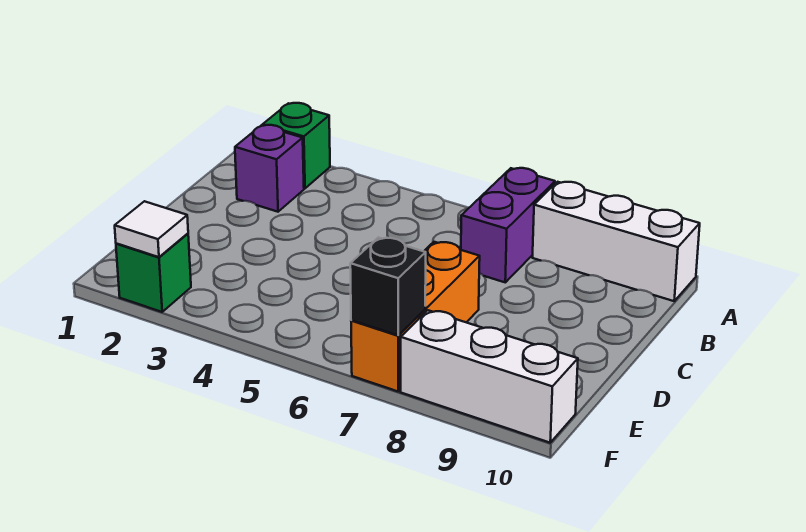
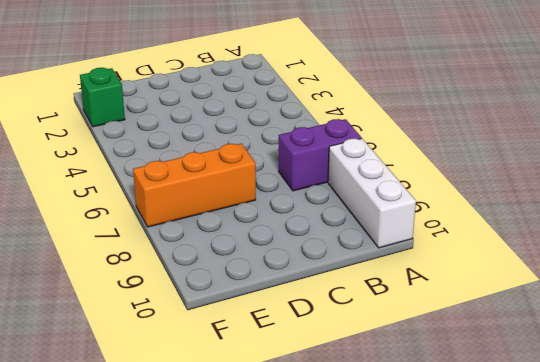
none -> green brick A2 level 1
none -> purple brick B2 level 1

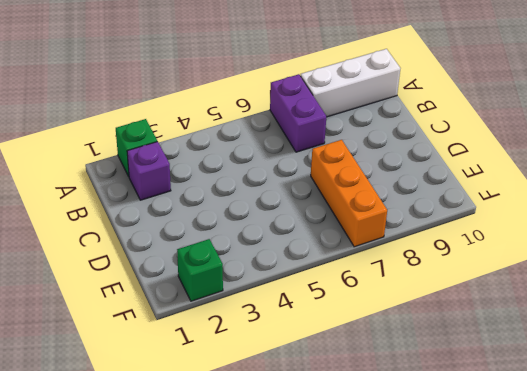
none -> white brick F8:F10 level 1
none -> white tile F2 level 2

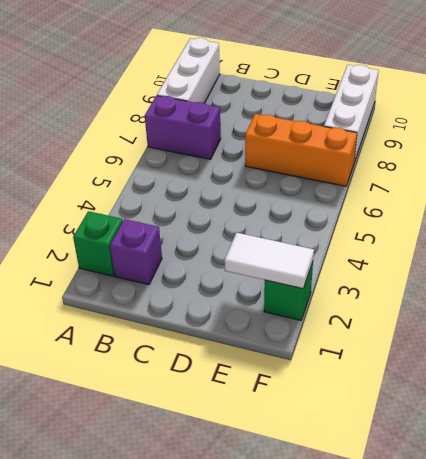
white tile E2:F2 level 2 -> white tile F2 level 2
none -> black brick F7 level 2

